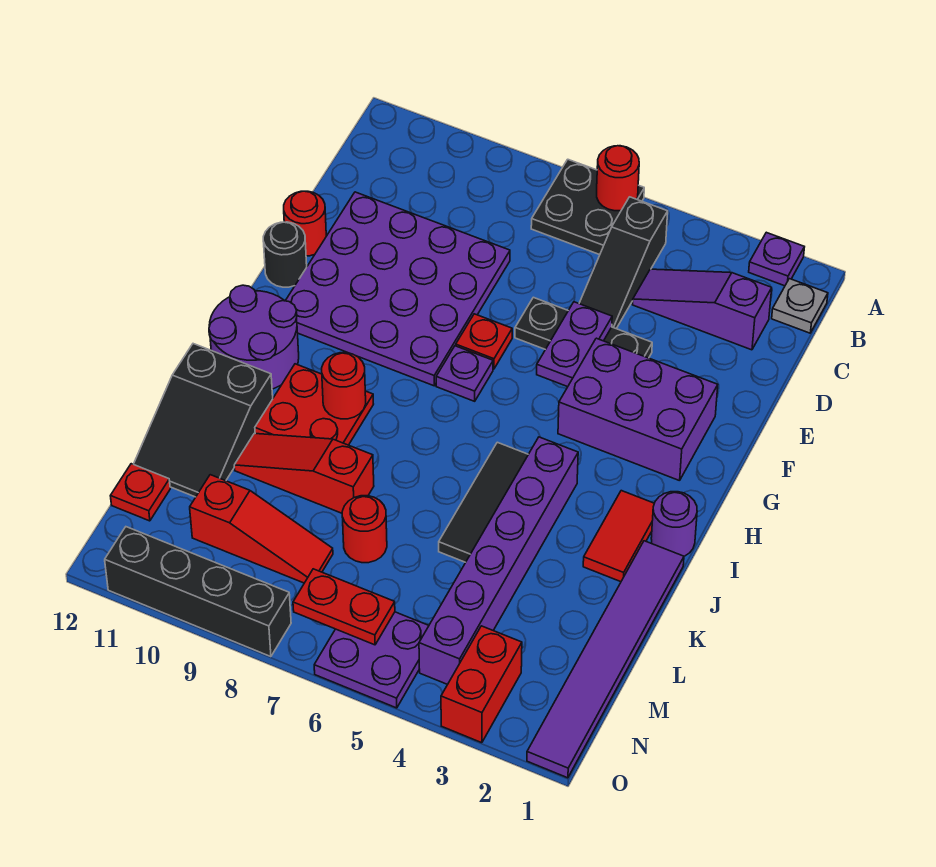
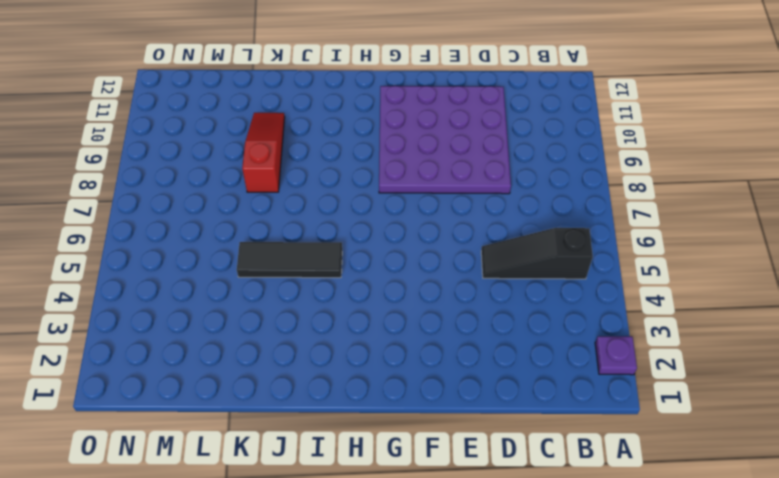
none -> black plate A6:B7 level 1
none -> grey plate B1 level 1
none -> purple slope C2:C4 level 1 top 2
none -> black plate E4:E6 level 1

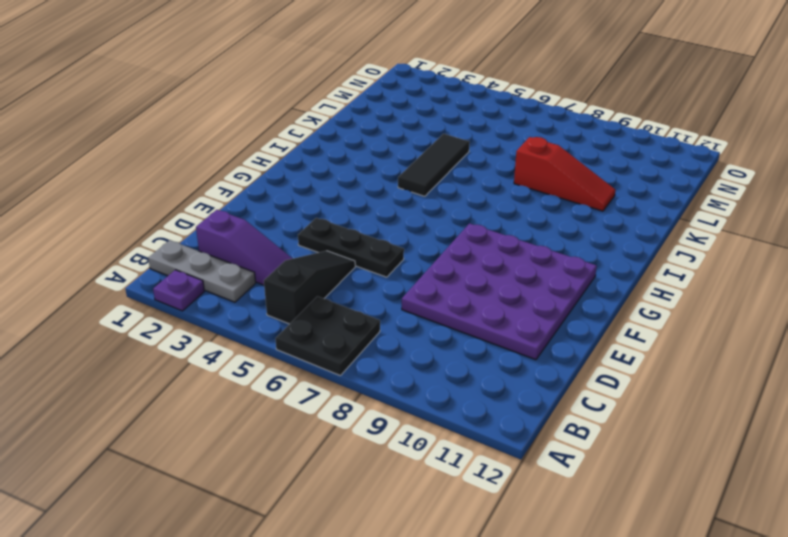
grey plate B1:B3 level 1 -> grey plate B1 level 1
none -> red round brick E12 level 1
none -> purple brick F2:G4 level 1
none -> red plate F7 level 1
none -> black round brick F12 level 1

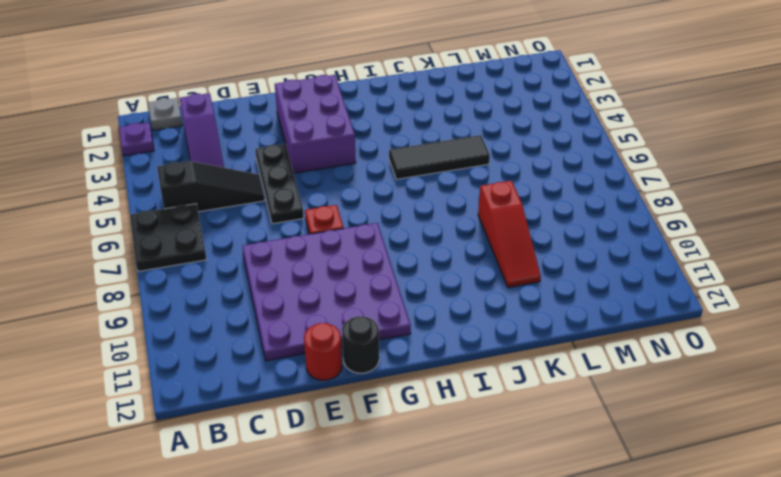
none -> purple plate G7 level 1
none -> purple round brick H11:I12 level 1
none -> purple round brick I1 level 1
none -> red tile I2:J2 level 1

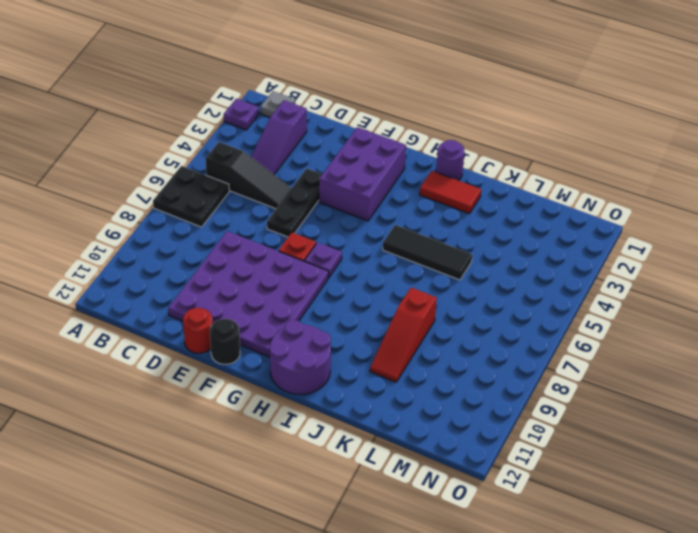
none -> purple brick I4:N4 level 1
none -> red plate I9:J10 level 1
none -> purple tile J1:O1 level 1
none -> black slope J11:L12 level 1 top J

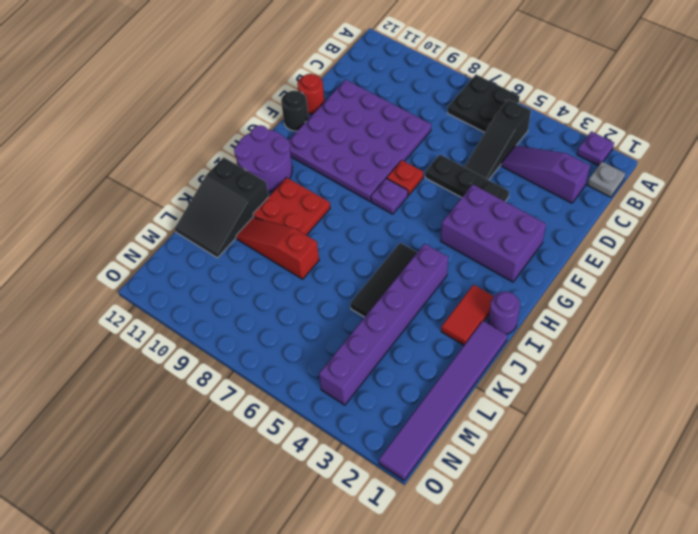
none -> red round brick L7 level 1
none -> red slope M8:M10 level 1 top 10
none -> red plate M12 level 1
none -> red brick N3:O3 level 1

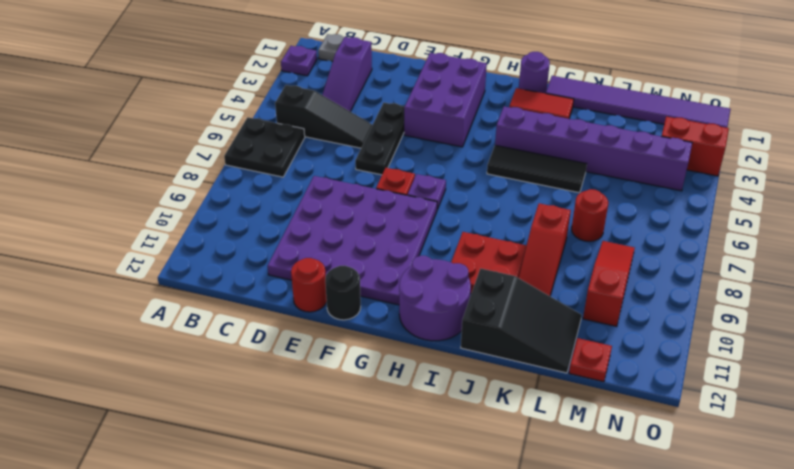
none -> purple plate N5:O6 level 1
none -> black brick O8:O11 level 1
none -> red round brick A6 level 2
none -> purple plate E5:F5 level 2

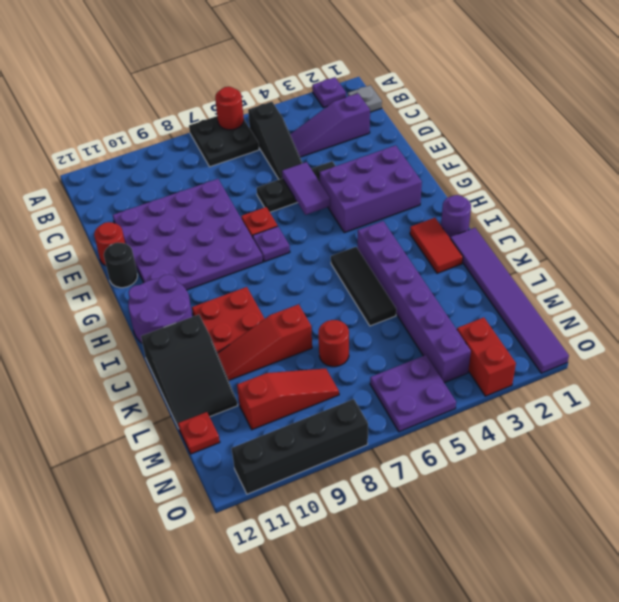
purple tile E5:F5 level 2 -> purple plate E5:F5 level 2
none -> red round brick I9 level 2
none -> red plate N6:N7 level 2

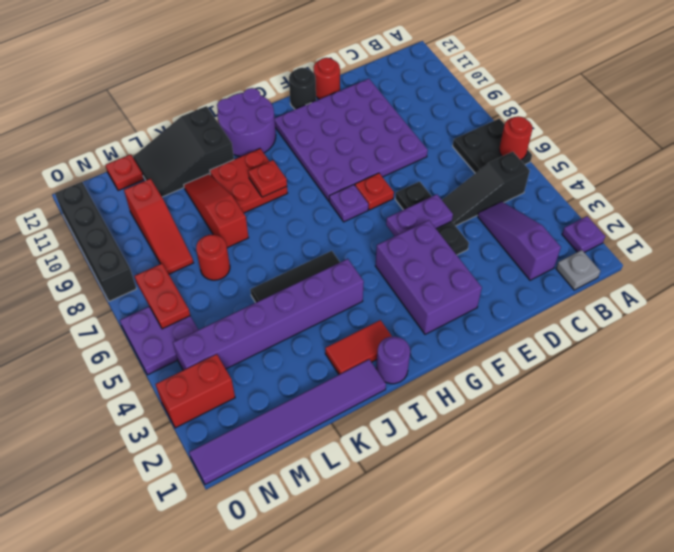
red plate I9 level 2 -> red round brick I9 level 2

